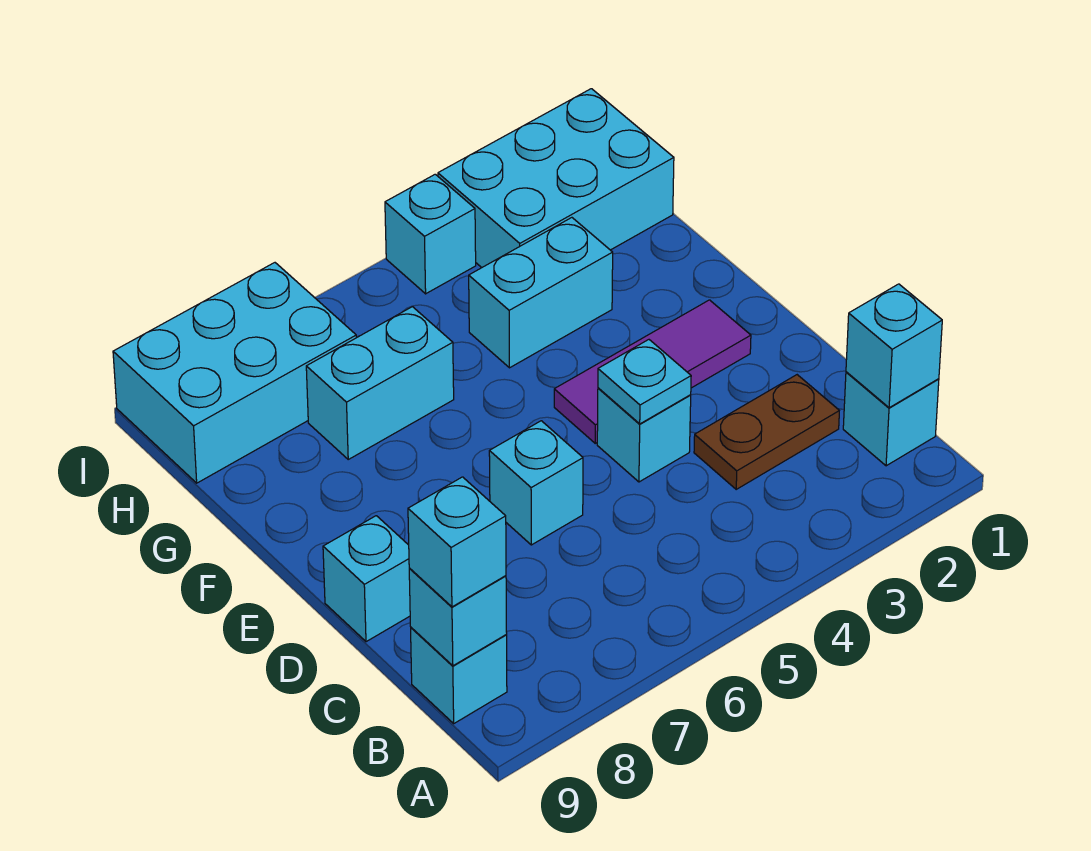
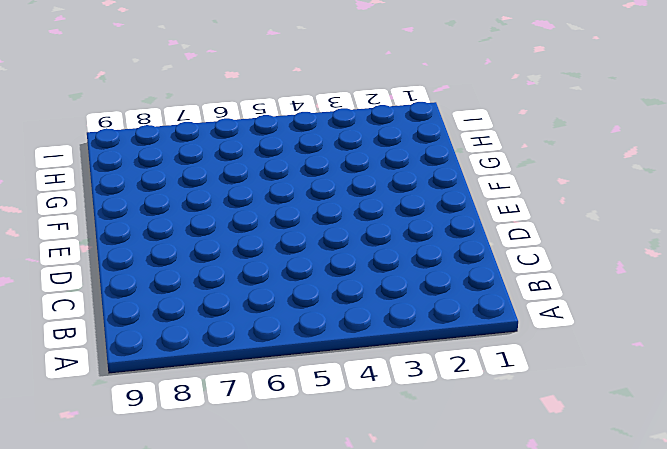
none -> cyan brick B1 level 1
none -> cyan brick B9 level 1
none -> brown plate C2:C3 level 1

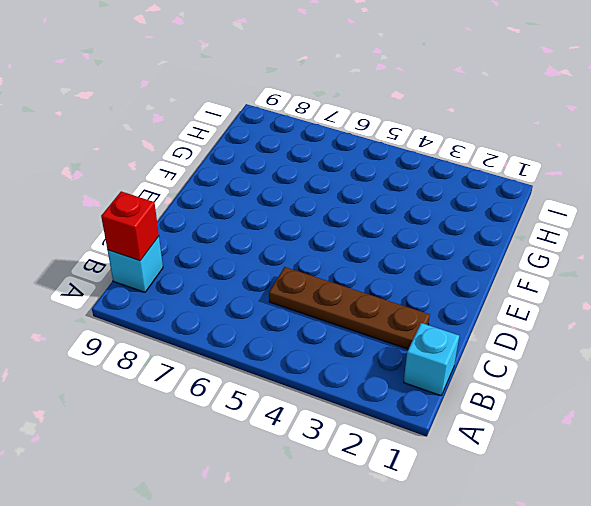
red brick B9 level 2 -> cyan brick B9 level 2
brown plate C2:C5 level 1 -> brown plate C2:C3 level 1
none -> cyan brick D4 level 1
none -> cyan brick D6 level 1
none -> cyan brick D9 level 1

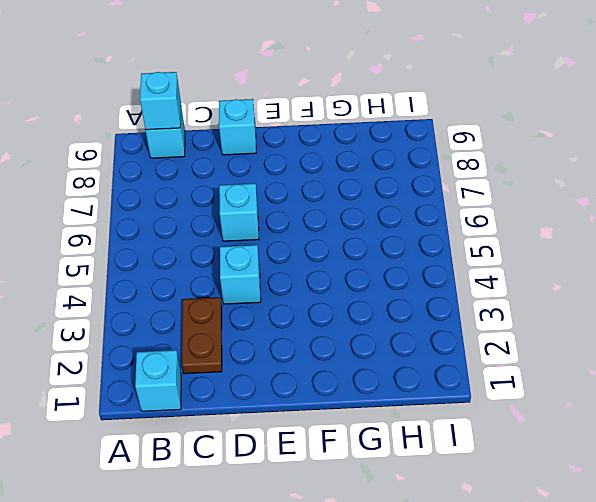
none -> purple tile E2:E4 level 1
none -> cyan brick G3:G4 level 1
none -> cyan brick G6:G7 level 1

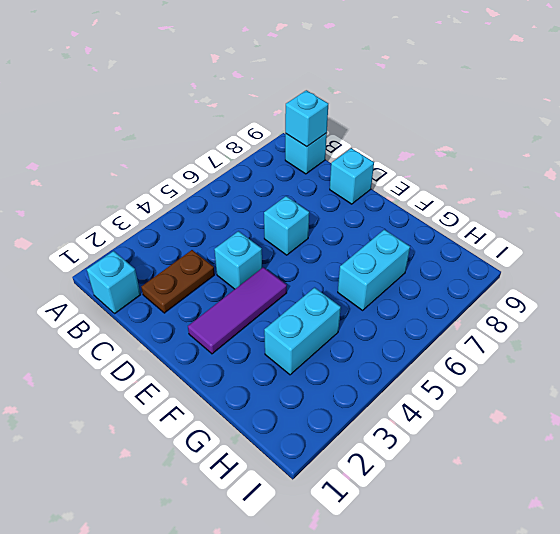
none -> cyan brick H1:I3 level 1
none -> cyan brick H7:I9 level 1
none -> cyan brick I4 level 1

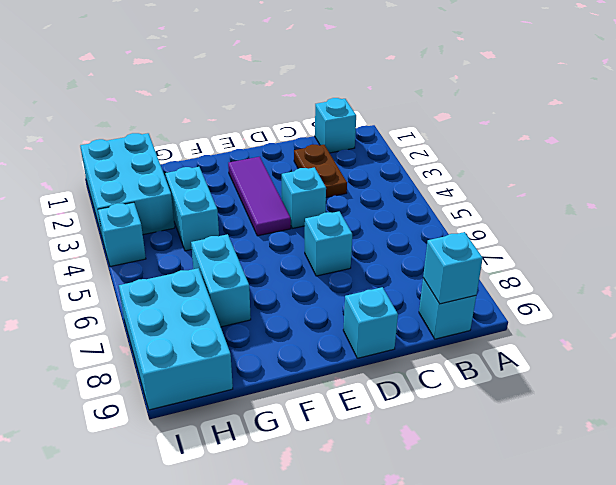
none -> cyan brick B1 level 2
none -> cyan plate D4 level 2
none -> cyan brick B9 level 3

